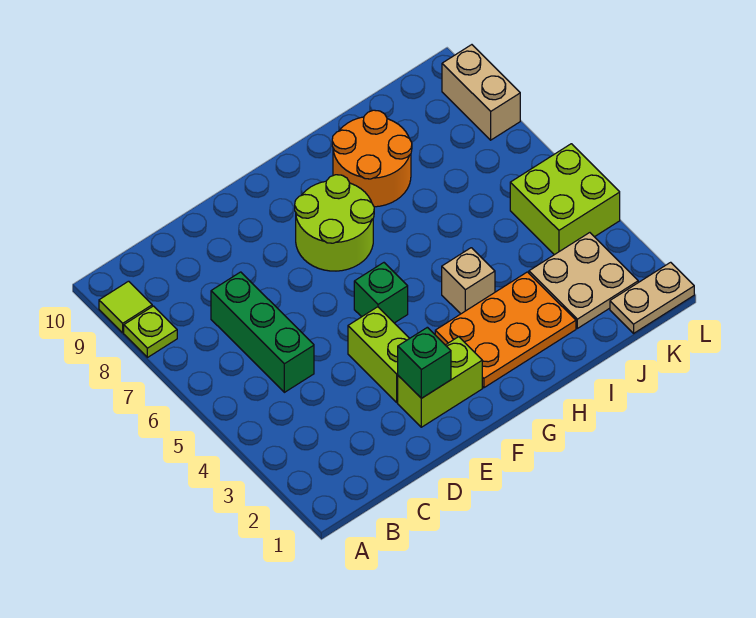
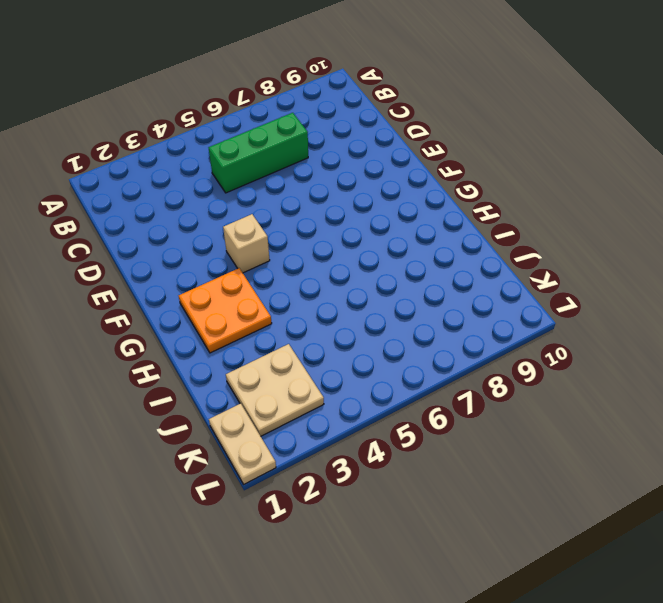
tan brick F4 level 1 -> tan brick H4 level 1
orange plate G2:H3 level 1 -> orange plate G2:I3 level 1
none -> lime plate A8 level 1
none -> lime tile A9 level 1
none -> lime brick E2:F2 level 1

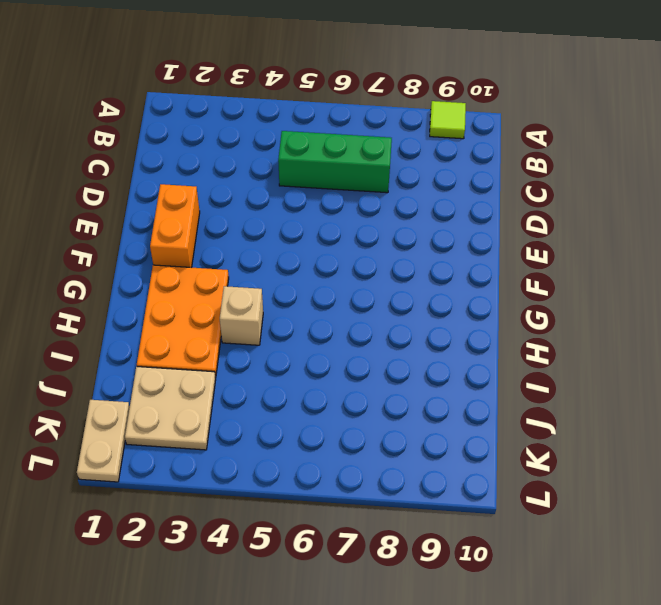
orange brick E2:F2 level 1 -> lime brick E2:F2 level 1
none -> lime plate A8 level 1
none -> lime brick E3:E4 level 1
none -> green brick F5 level 1

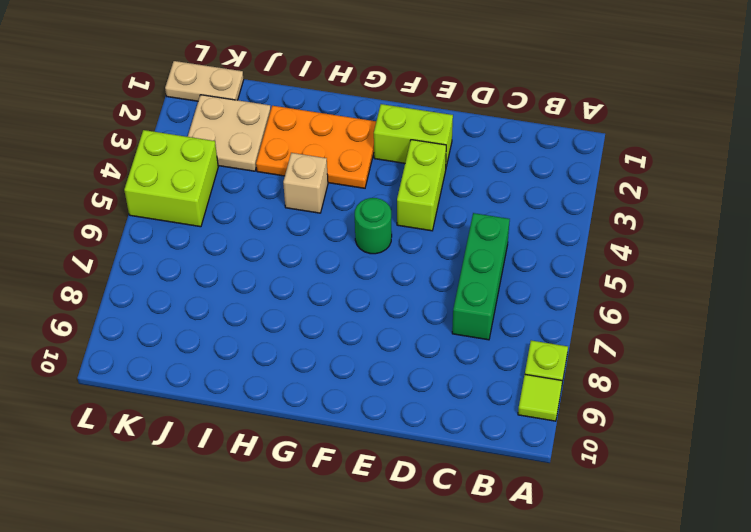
green round brick F5 level 1 -> green brick F5 level 1
none -> lime round brick F7:G8 level 1
none -> orange round brick H8:I9 level 1
none -> tan brick L8:L9 level 1

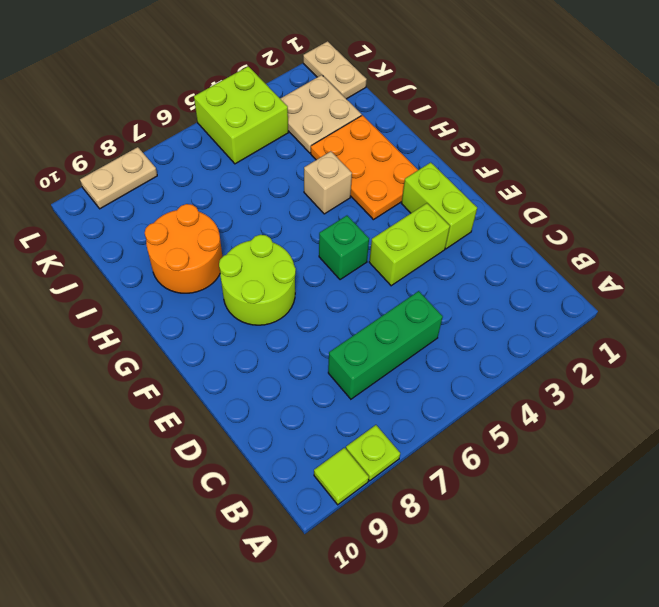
tan plate L8:L9 level 1 -> tan brick L8:L9 level 1
none -> green brick E2 level 2

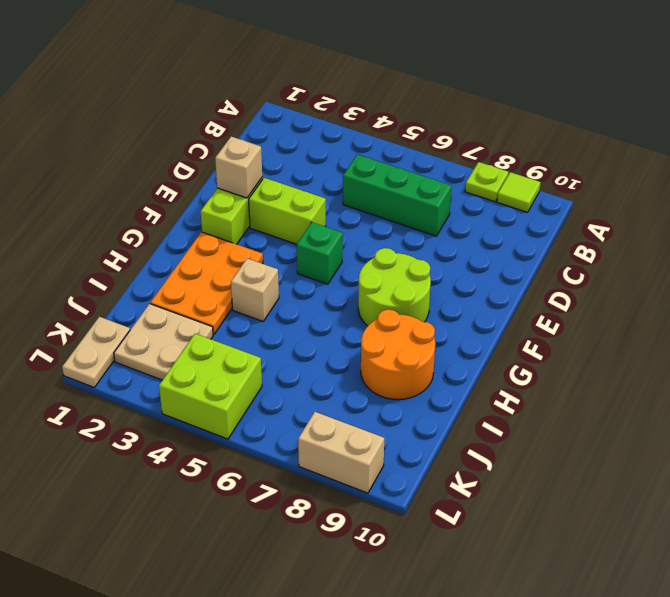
tan brick E2 level 2 -> green brick E2 level 2

